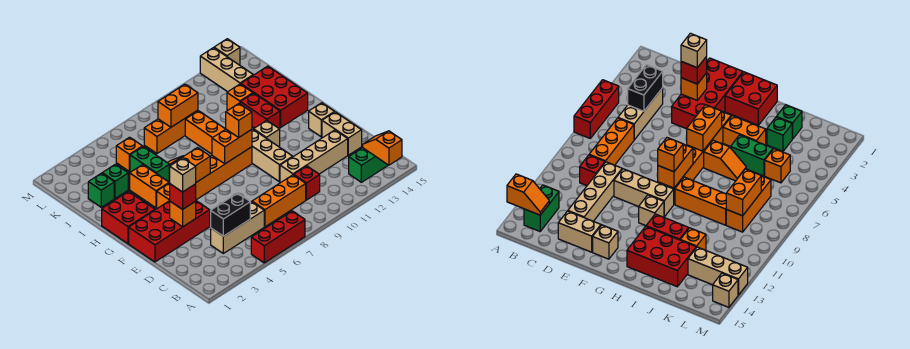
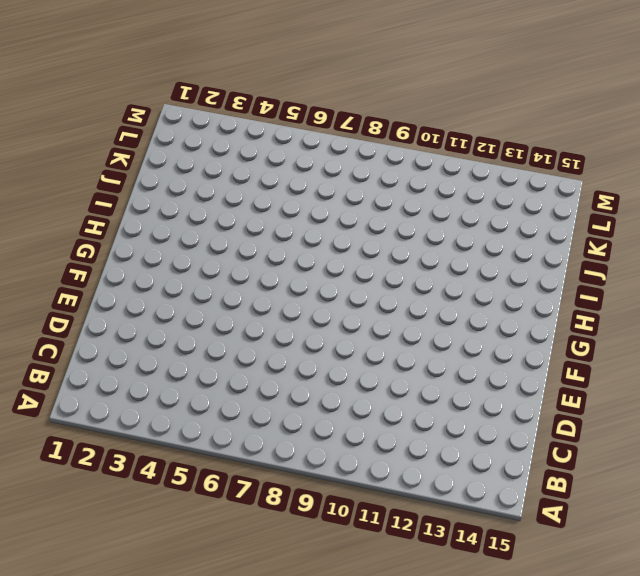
none -> red brick A5:A7 level 1
none -> green brick B13:B14 level 1
none -> tan brick C4:C6 level 1
none -> orange brick C7:C9 level 1

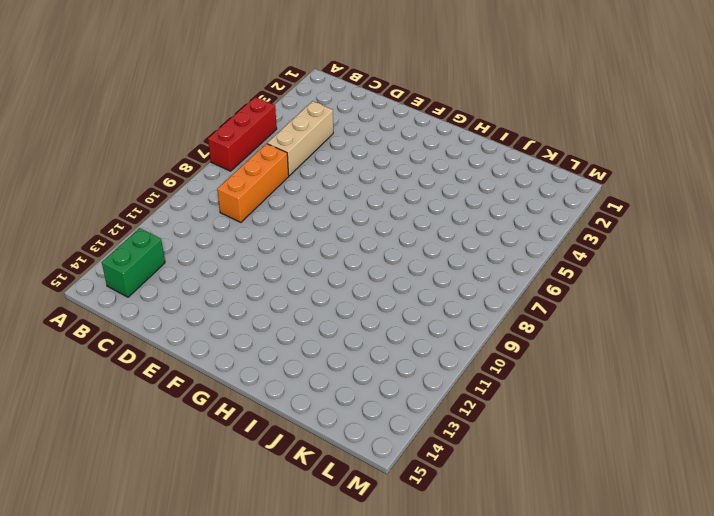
none -> red brick C10 level 1
none -> tan brick D10:D13 level 1
none -> tan brick D14:E14 level 1
none -> red brick E1:F4 level 1

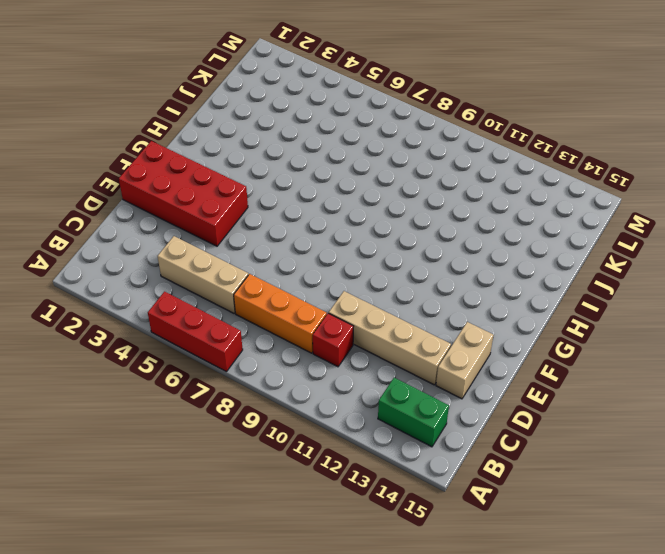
none -> tan brick E10:G10 level 1
none -> tan brick F14 level 1
none -> red brick G1:H2 level 1
none -> orange brick G4:G9 level 1

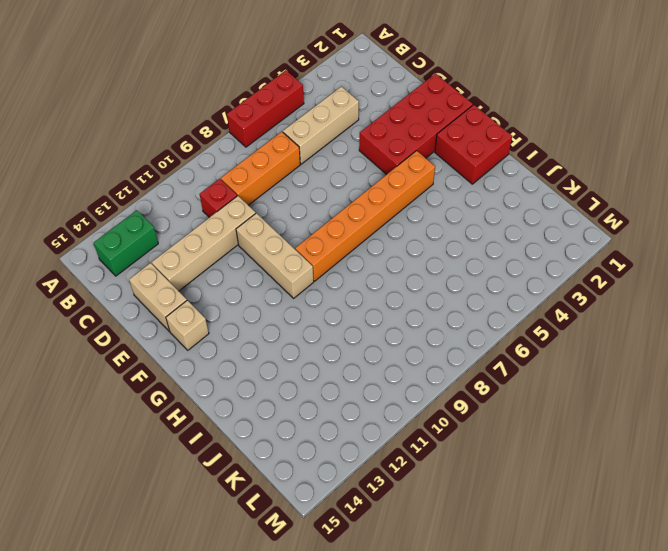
none -> tan brick G11 level 1
none -> orange brick H4:I4 level 1
none -> orange slope H6:I6 level 1 top H
none -> orange brick H9:J9 level 1

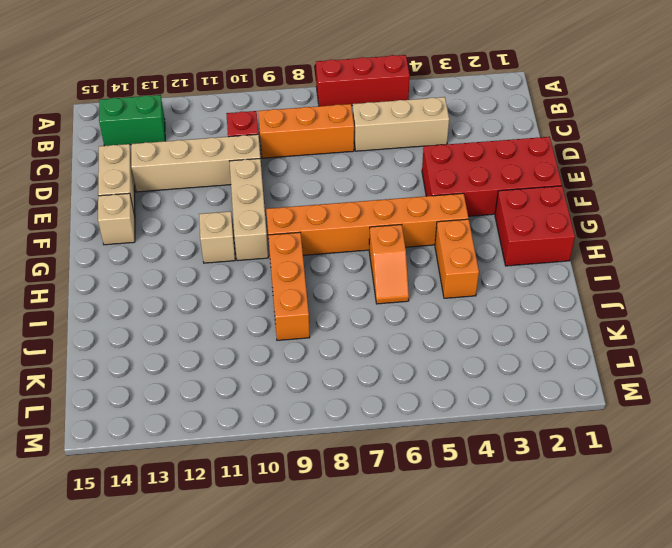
none -> red brick H12:I12 level 1
none -> red brick H13:J14 level 1
none -> green brick I5:J5 level 1
none -> green brick J2 level 1

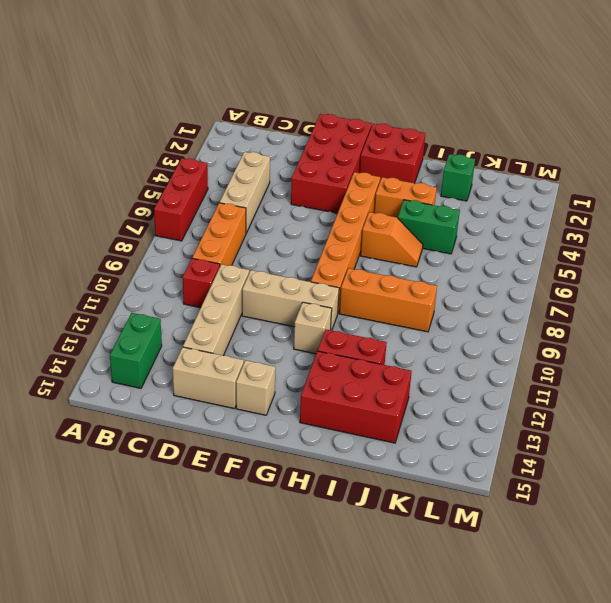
none -> green brick J3 level 1
none -> orange brick J12 level 1
none -> orange brick K5 level 1
none -> orange brick K7:K9 level 1

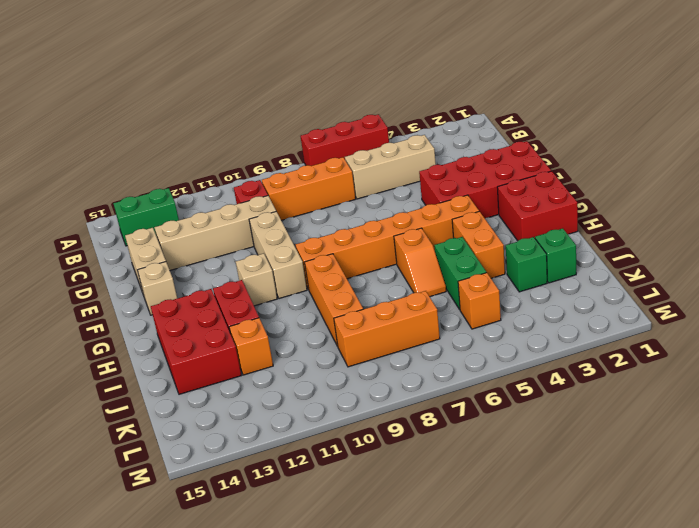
none -> tan brick K13:M13 level 1
none -> tan brick M14 level 1
none -> orange slope A14:B14 level 2 top A
none -> black brick C4:C5 level 2

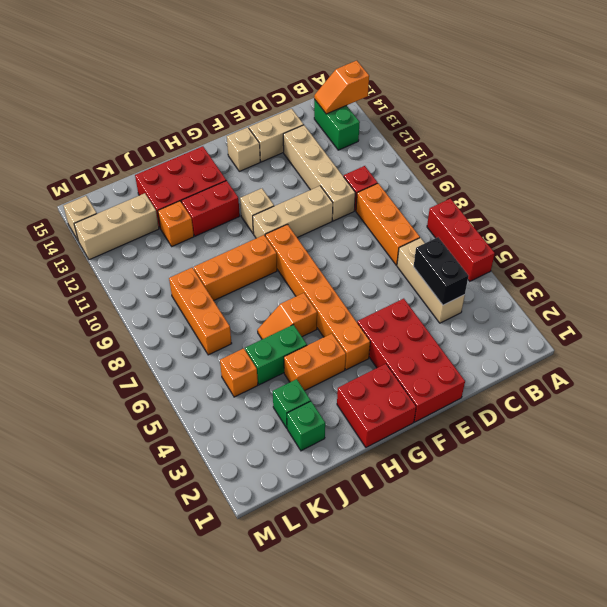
none -> orange brick E3 level 2
none -> orange brick G5:G6 level 2
none -> orange brick G8:G9 level 2
none -> orange brick K8:K9 level 2

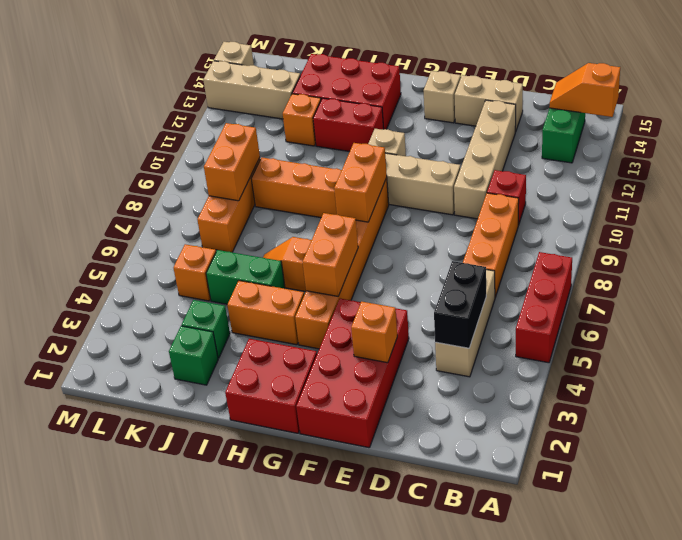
none -> red brick E3 level 3
none -> orange brick G9 level 3
none -> tan brick E3 level 4

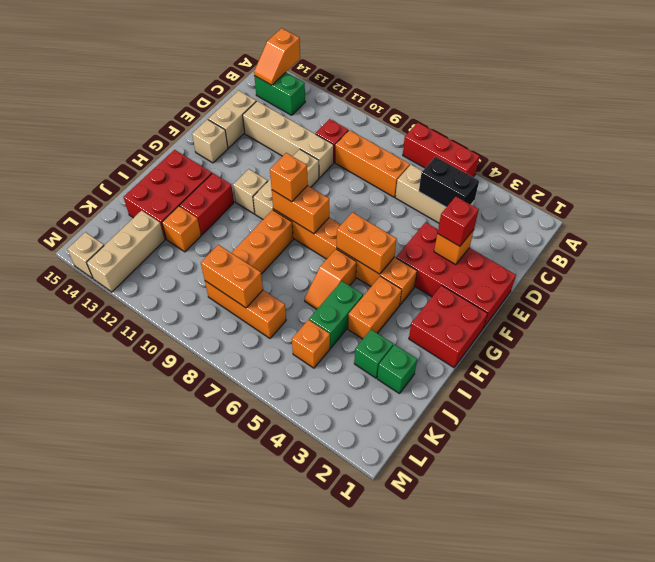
none -> tan brick E3 level 4

